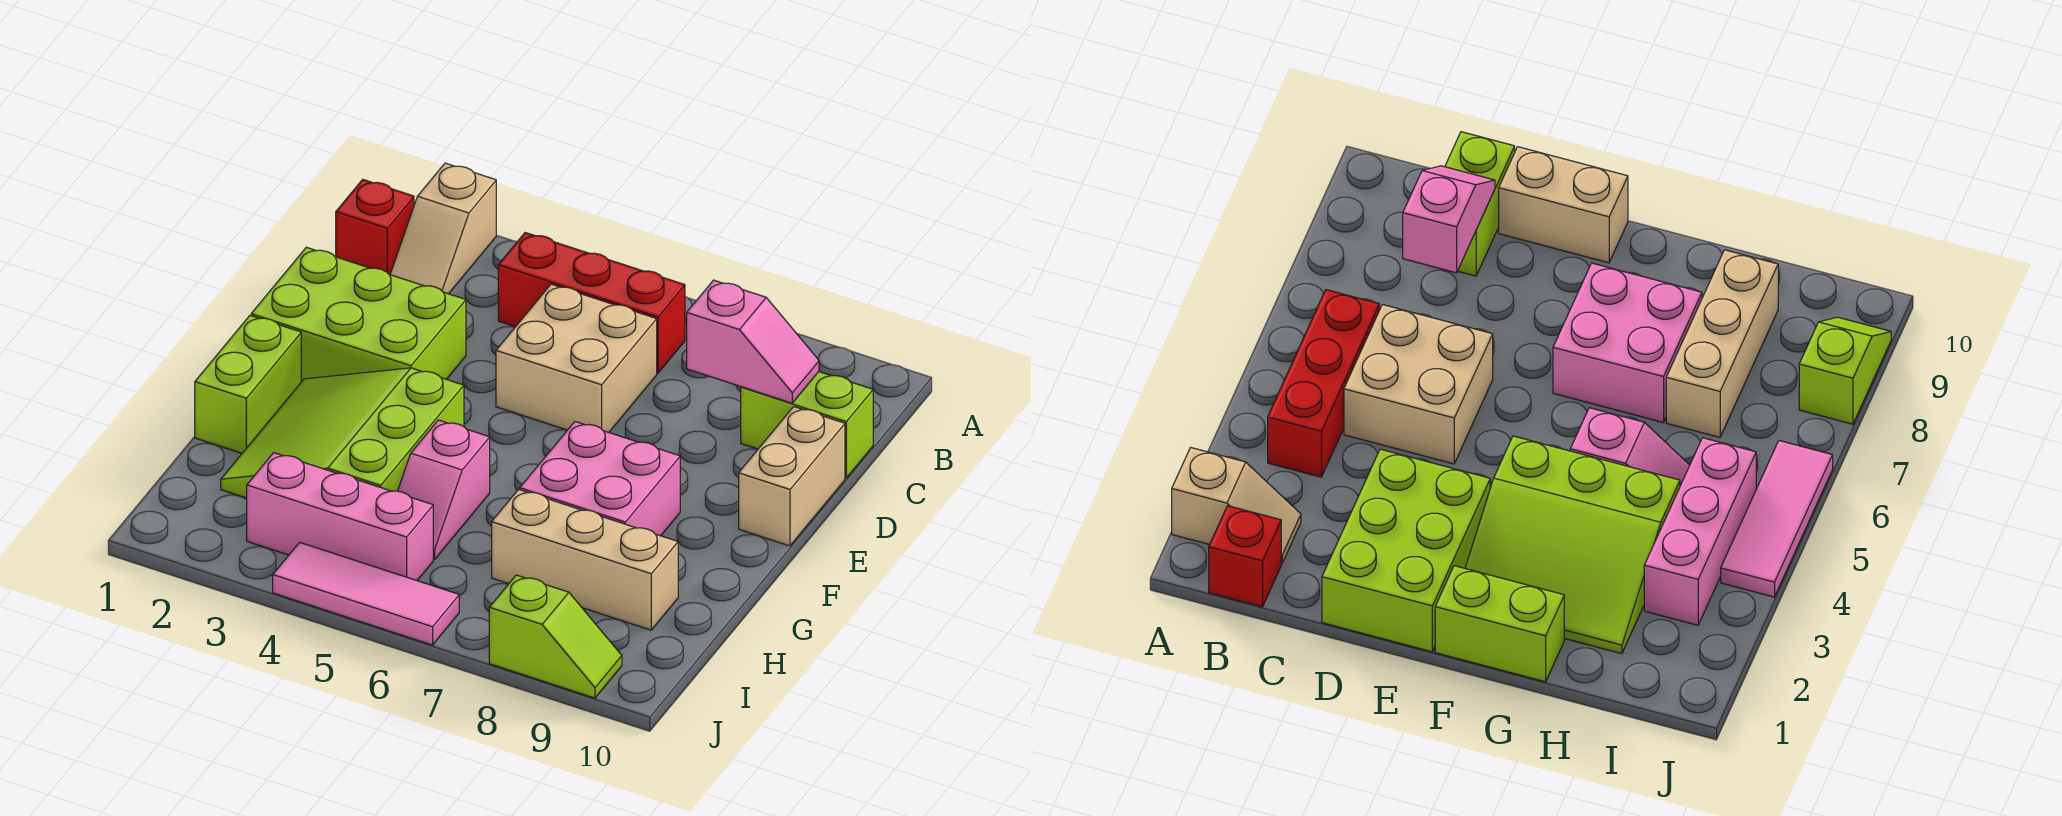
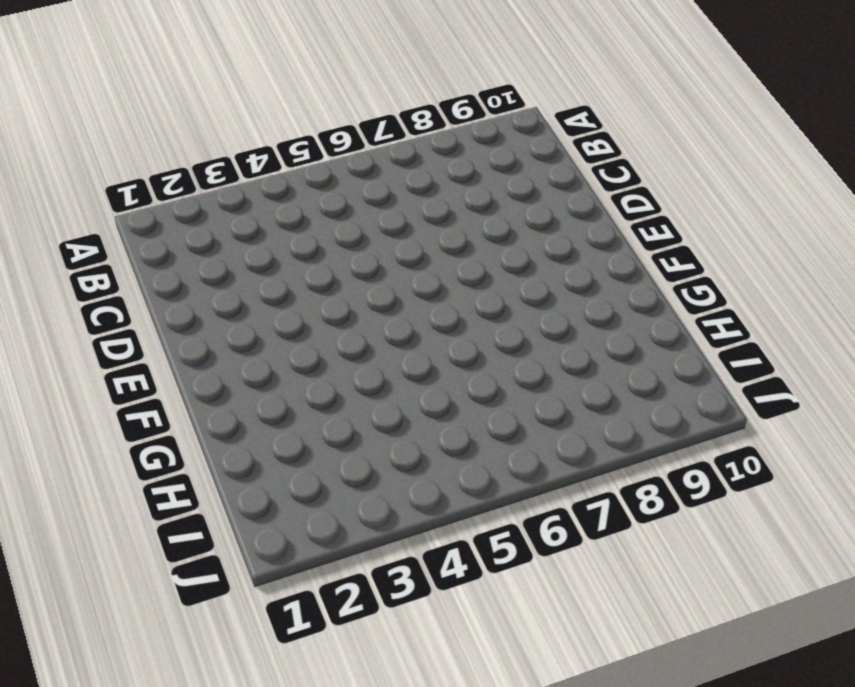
none -> tan slope A2:B2 level 1 top A
none -> red brick B1 level 1
none -> red brick B4:B6 level 1

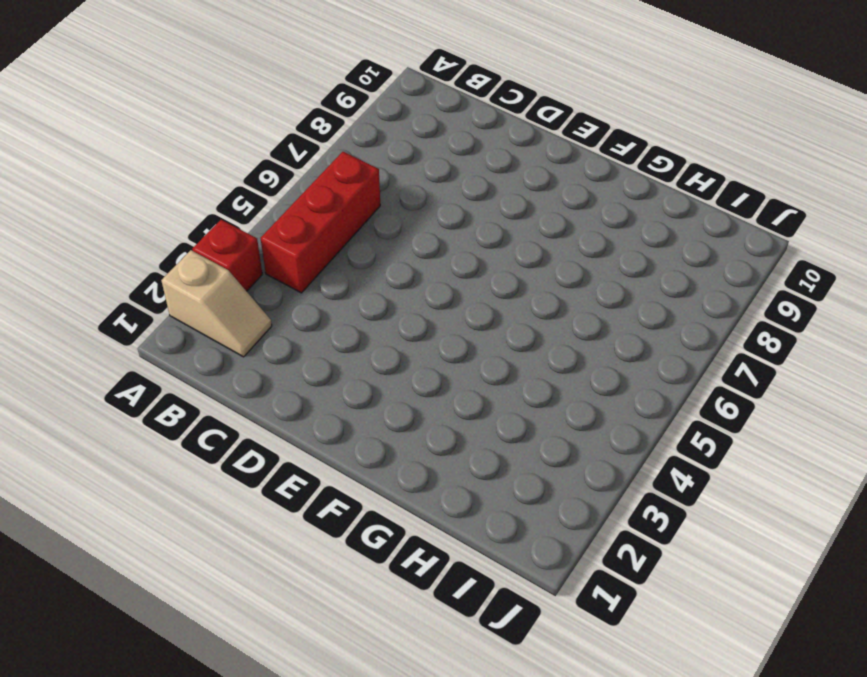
red brick A3 level 1 -> red brick B1 level 1
none -> tan brick C5:D6 level 1
none -> lime brick C9:C10 level 1
none -> lime brick D1:E3 level 1

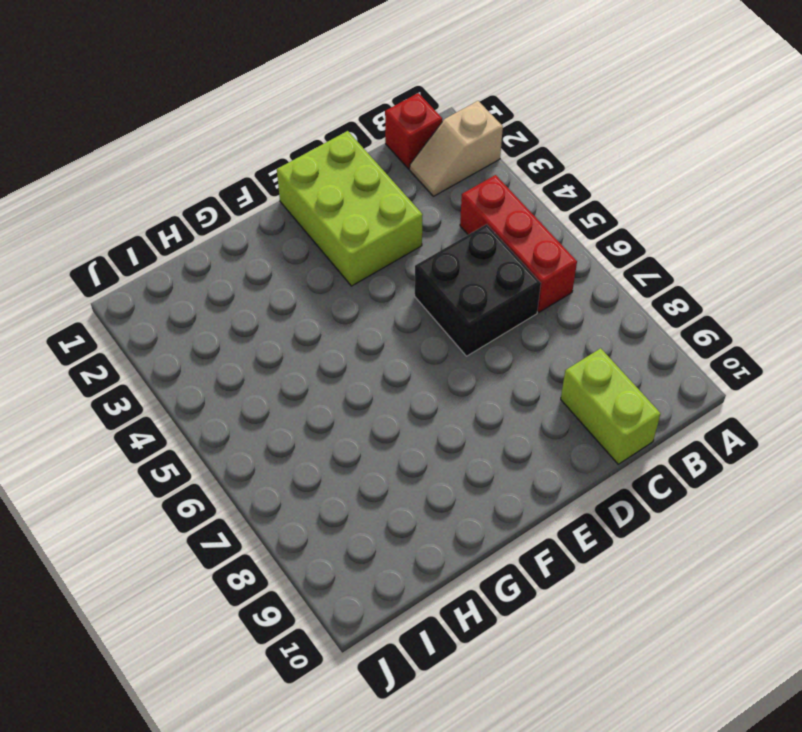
black brick C5:D6 level 1 -> tan brick C5:D6 level 1
none -> tan brick D10:E10 level 1
none -> lime brick F1:G1 level 1
none -> lime slope F2:H4 level 1 top 4

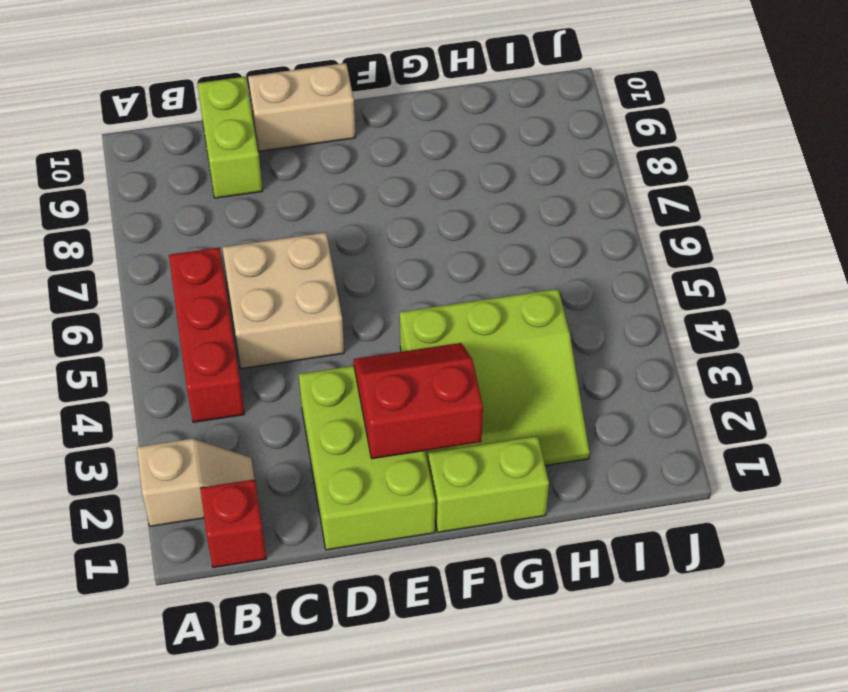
red slope E2:F3 level 2 top 2 -> none
none -> pink brick F7:G8 level 1
none -> pink slope G5:H5 level 1 top G
none -> tan brick H7:H9 level 1

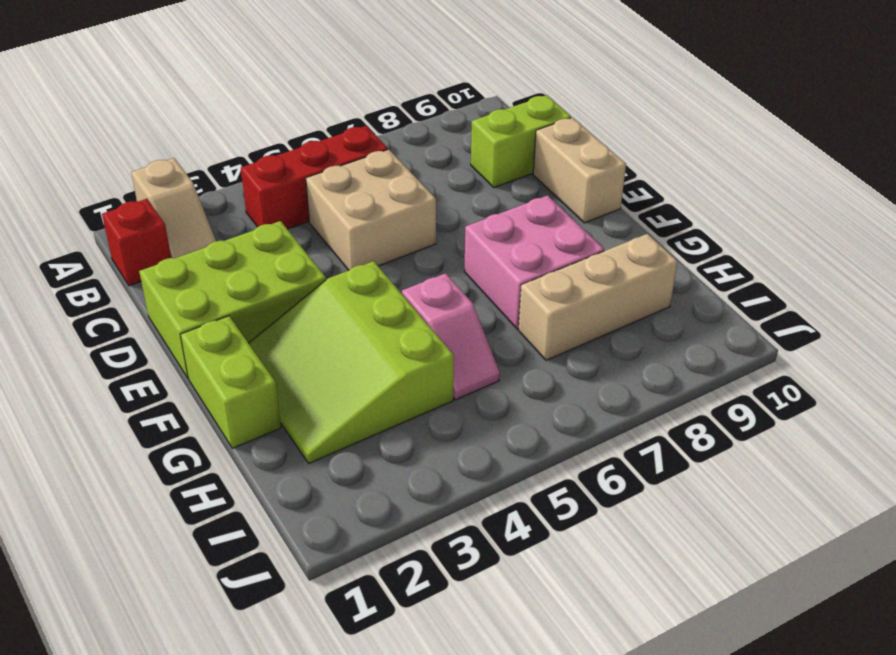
none -> pink brick I3:I5 level 1
none -> pink tile J4:J6 level 1
none -> lime slope J8:J9 level 1 top 8

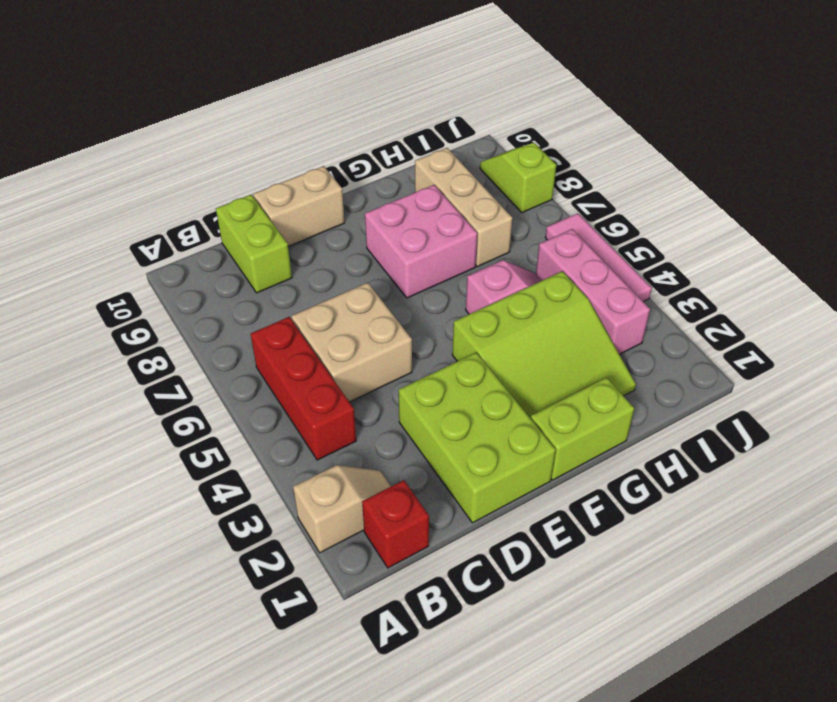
none -> pink slope C8:C9 level 2 top 8

